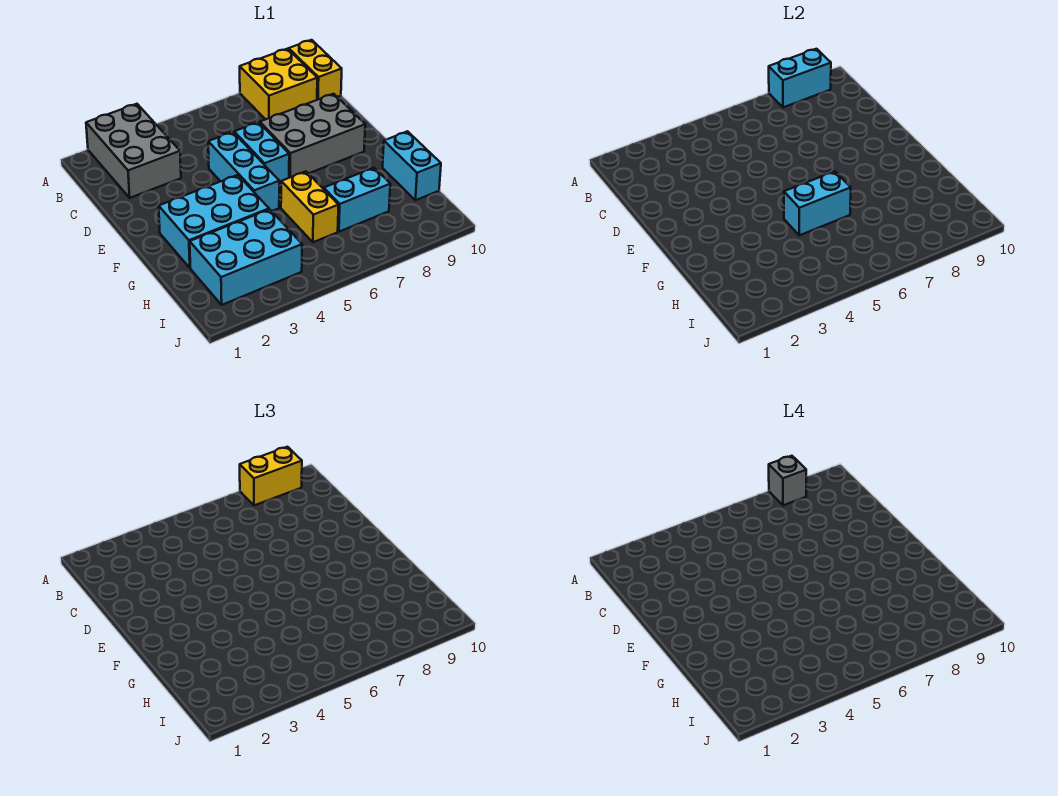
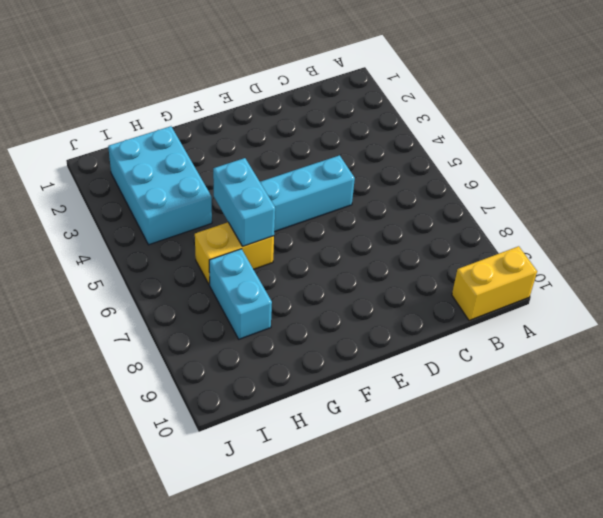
none -> grey brick A2:C3 level 1
none -> yellow brick A8:B9 level 1
none -> cyan brick D6:E6 level 1

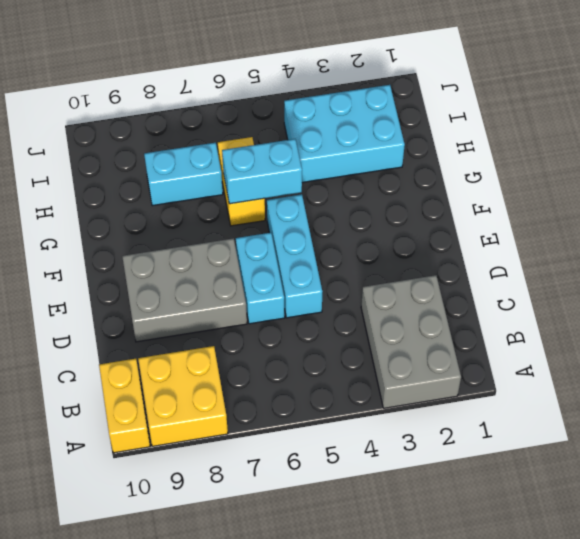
none -> cyan brick F2:G4 level 1
none -> cyan brick G10:H10 level 1
none -> cyan brick A8:A9 level 2

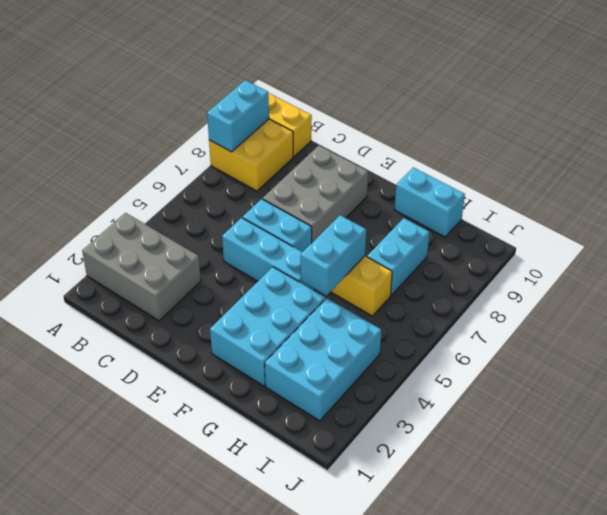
none -> yellow brick A8:A9 level 3
none -> grey brick A8 level 4

